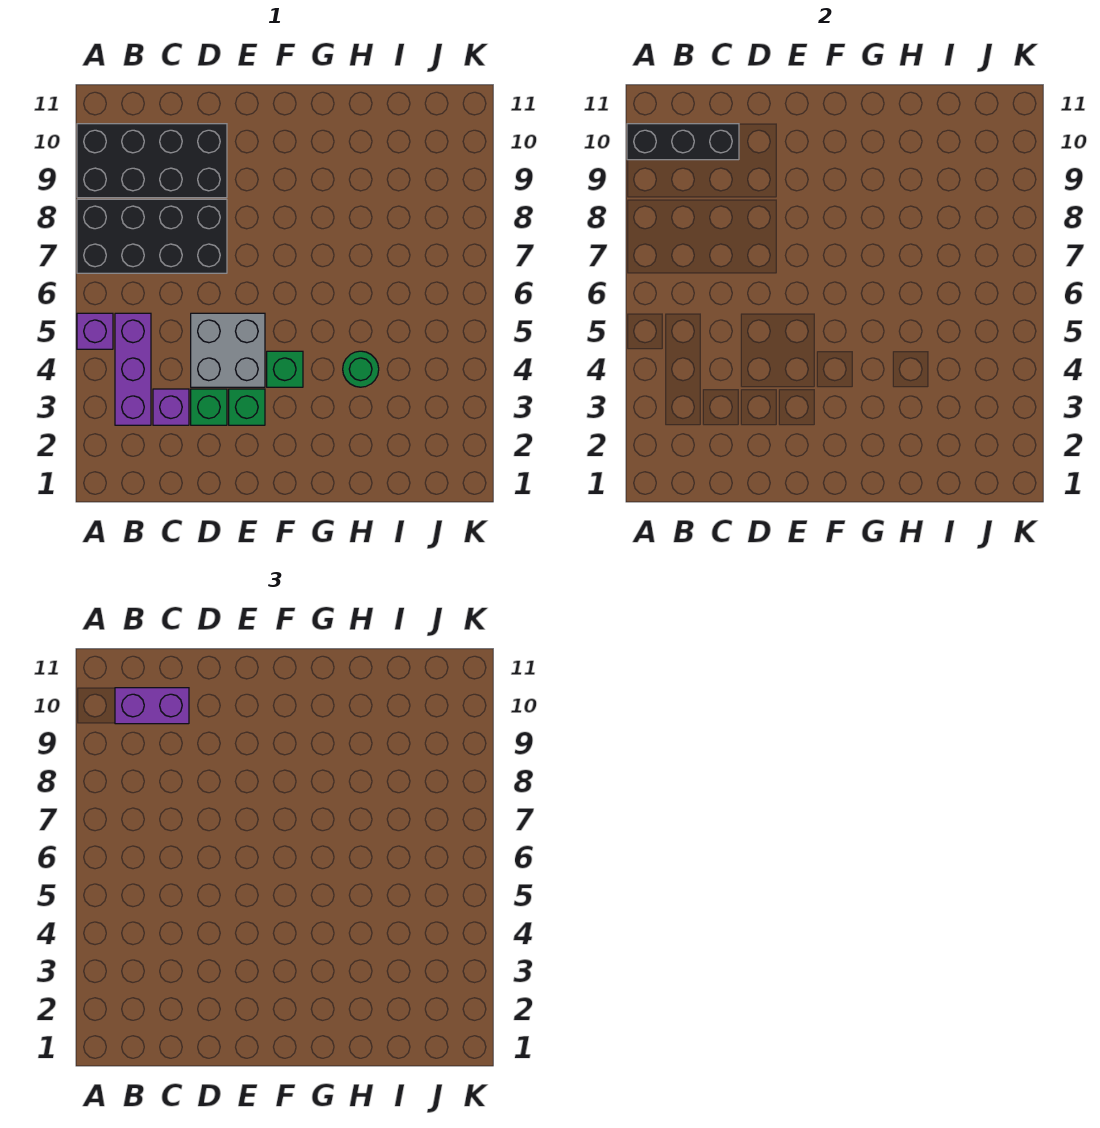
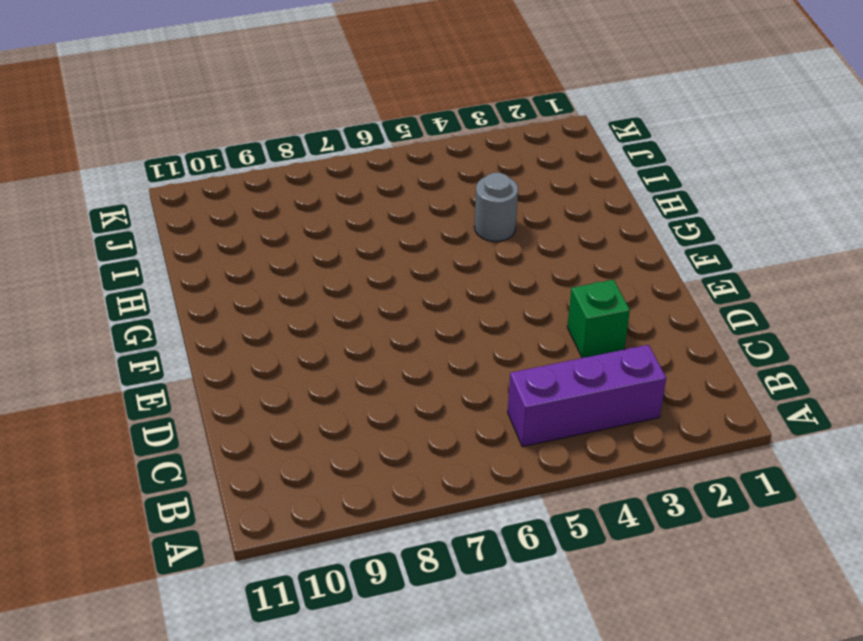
grey round brick H4 level 1 -> green round brick H4 level 1
none -> purple brick A5 level 1
none -> black brick A7:D8 level 1
none -> black brick A9:D10 level 1

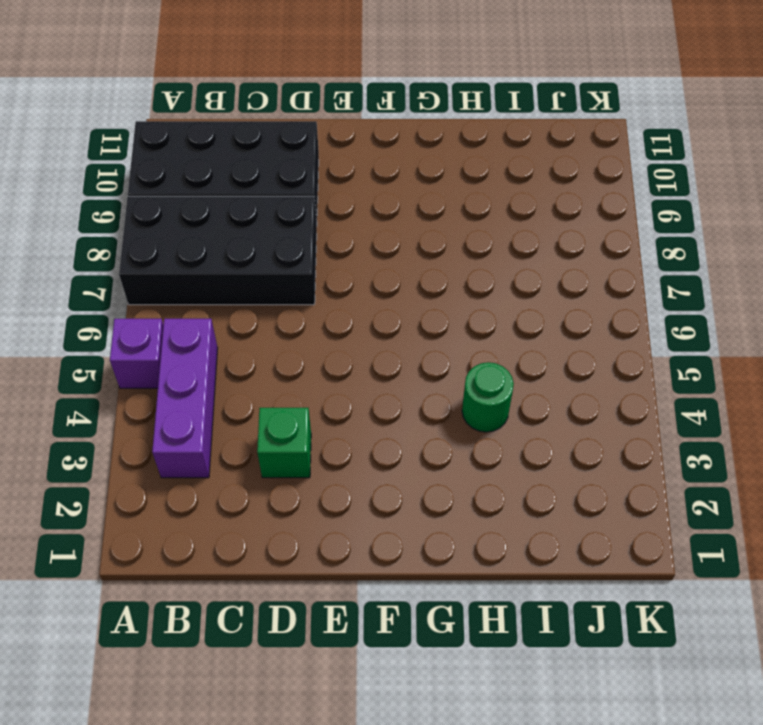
none -> purple brick C3 level 1
none -> grey brick D4:E5 level 1
none -> green brick E3 level 1

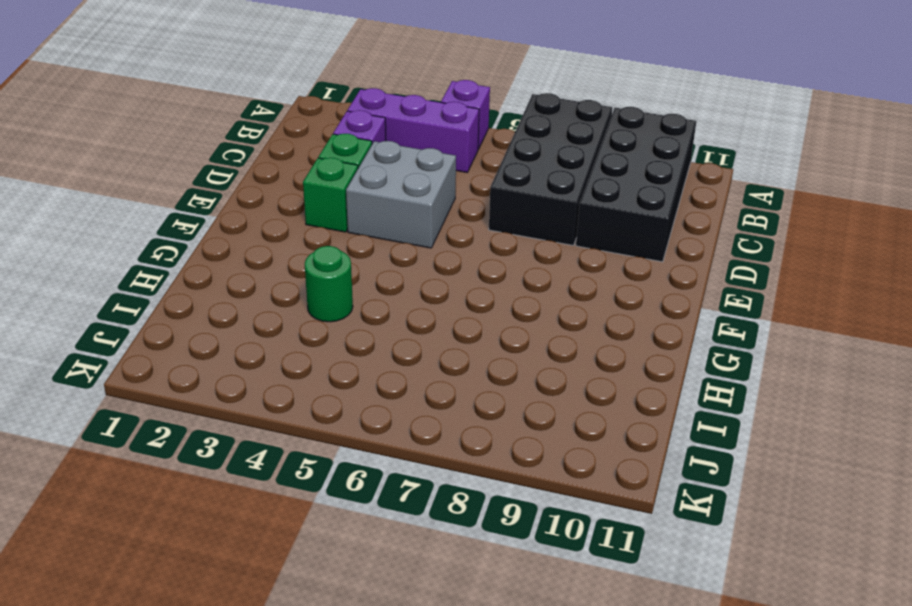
none -> green brick F4 level 1
none -> black brick A10:C10 level 2
none -> purple brick B10:C10 level 3

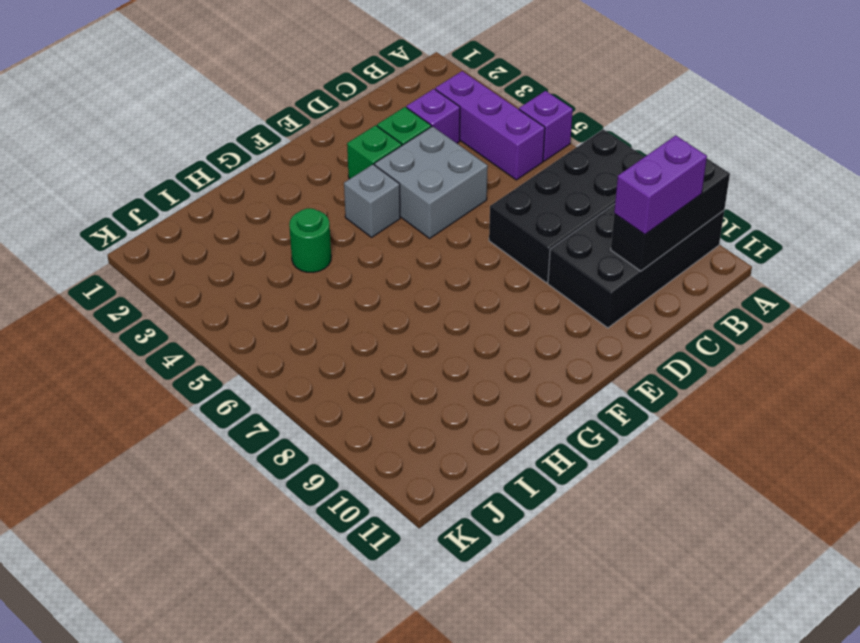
grey brick F4 level 1 -> green brick F4 level 1

